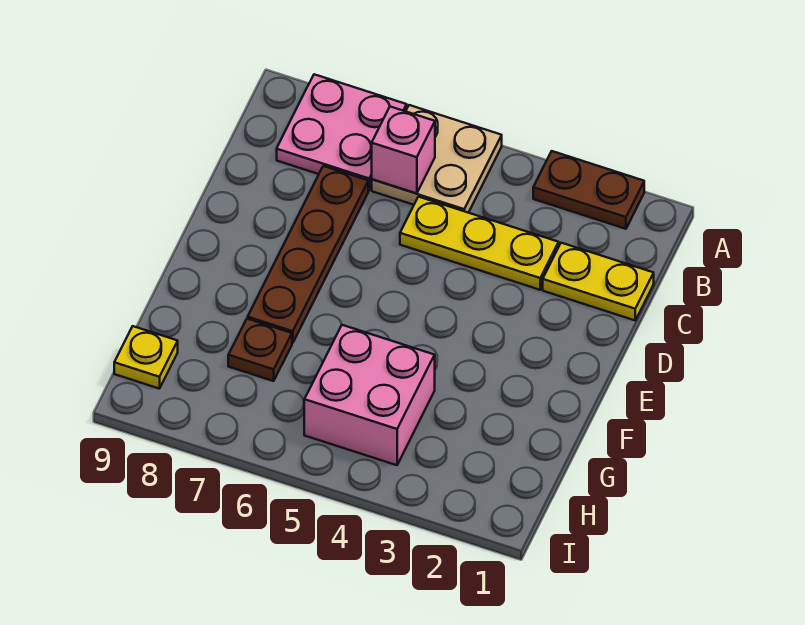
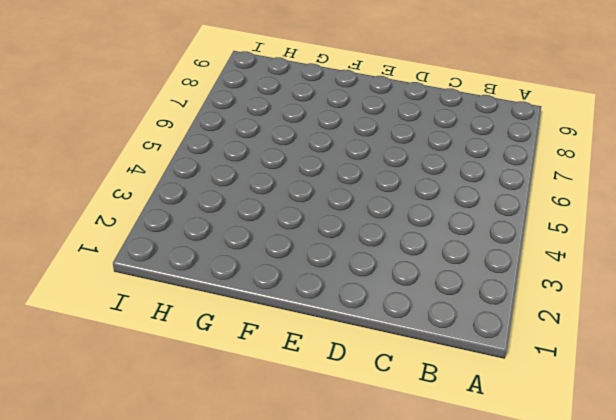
none -> brown plate A2:A3 level 1
none -> tan plate A5:B6 level 1

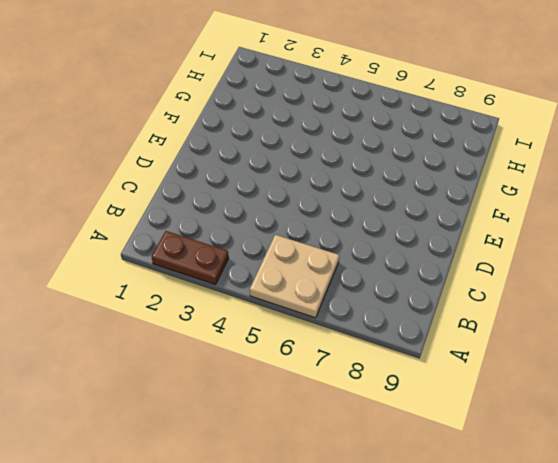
none -> pink plate A7:B8 level 1
none -> yellow plate C1:C2 level 1

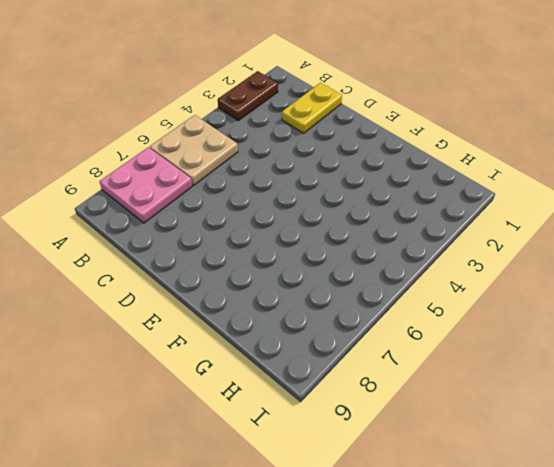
none -> yellow plate C3:C5 level 1
none -> brown plate C7:F7 level 1

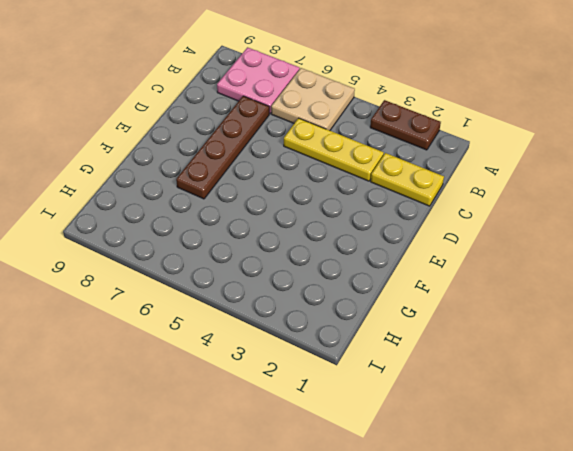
none -> pink brick G4:H5 level 1
none -> brown plate G7 level 1

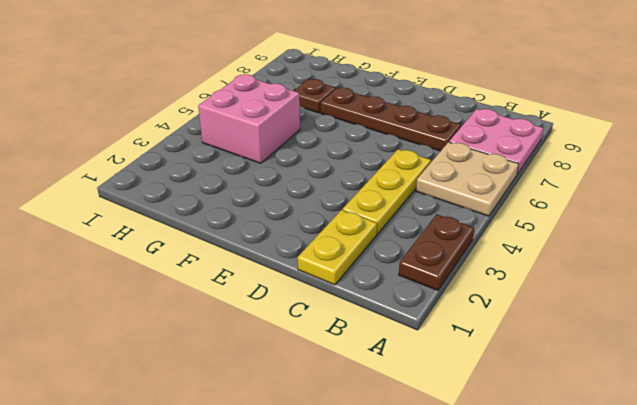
none -> yellow plate H9 level 1
none -> pink brick B6 level 2

